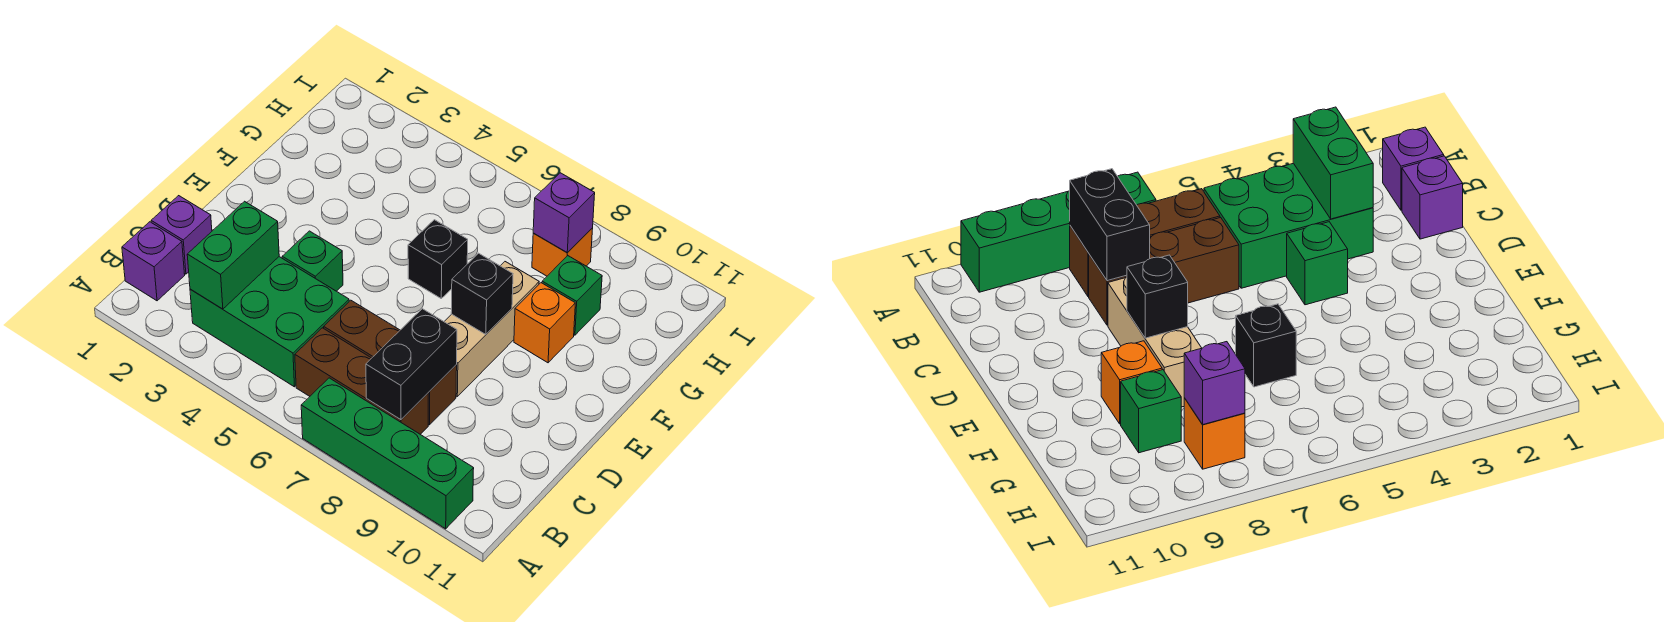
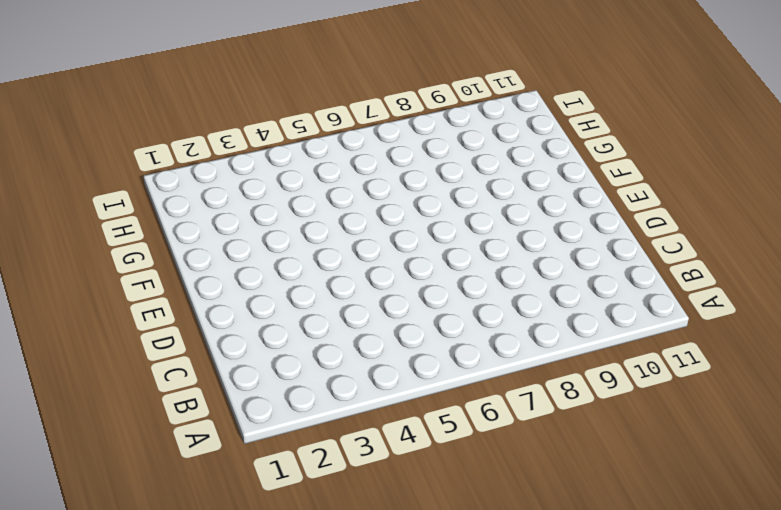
none -> green brick A7:A10 level 1
none -> purple brick B1 level 1
none -> green brick B3:C5 level 1

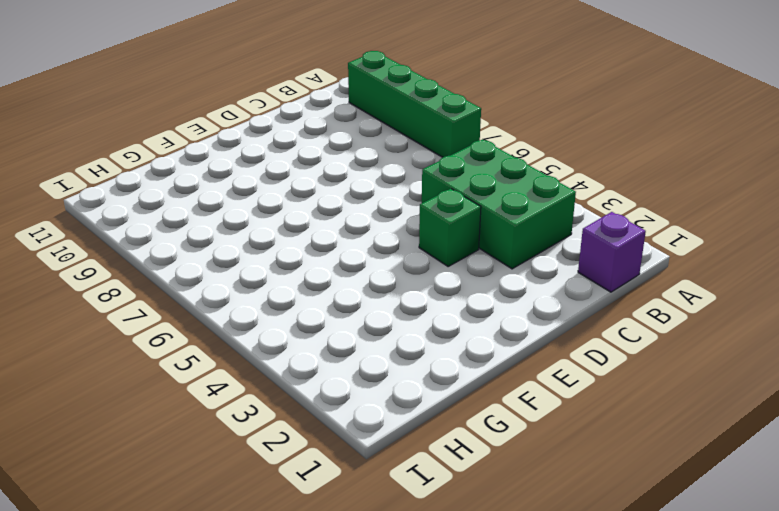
none -> brown brick B6:B8 level 1
none -> purple brick C1 level 1
none -> brown brick C6:C8 level 1

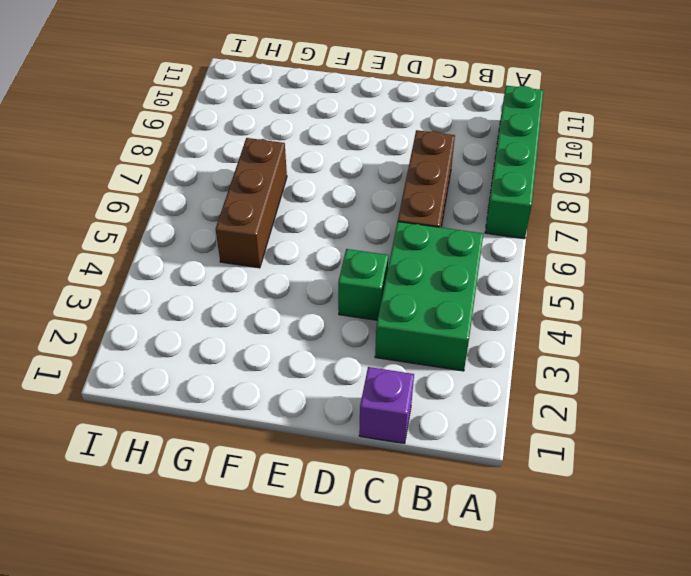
brown brick G5:G7 level 1 -> brown brick B6:B8 level 1
none -> purple brick B1 level 1
none -> tan brick D8:F8 level 1
none -> black brick F6 level 1

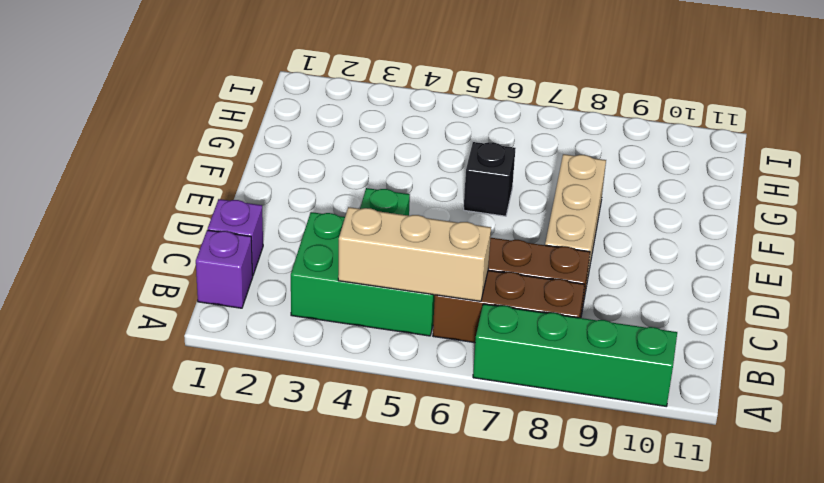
tan brick B4:B6 level 2 -> none
none -> orange brick F9 level 1
none -> green brick G9 level 1
none -> orange brick H8 level 1

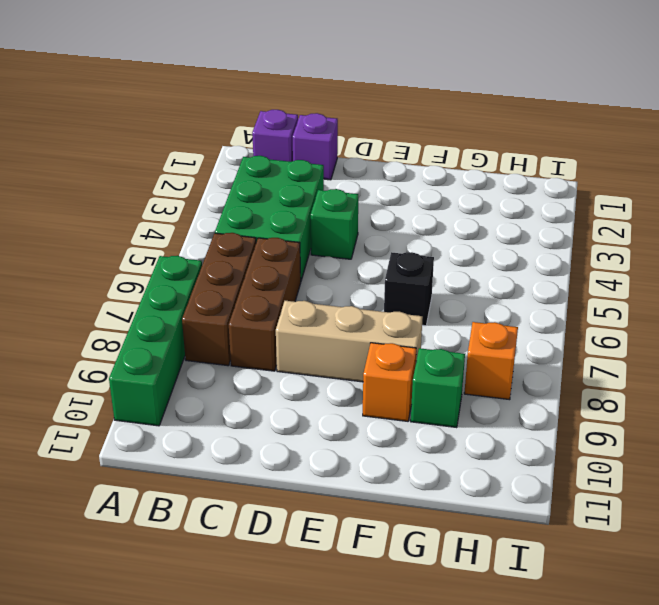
none -> green brick B3:C3 level 2
none -> black brick B8:C8 level 2
none -> black brick E8 level 2

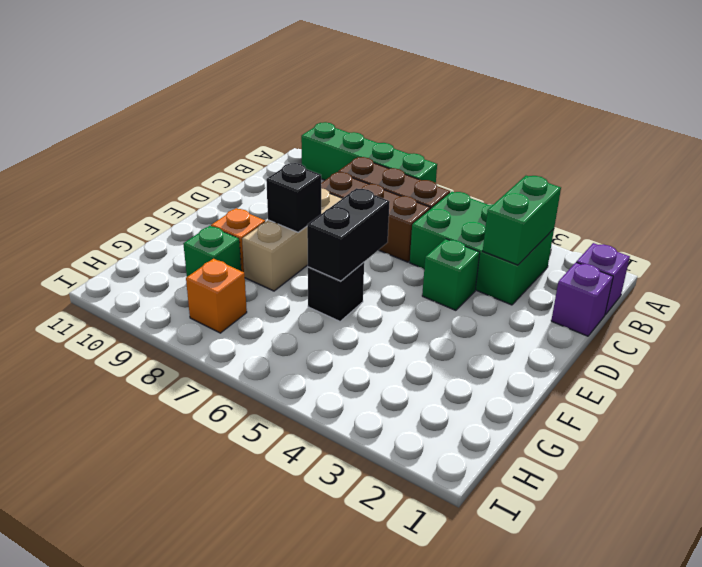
black brick E6:F6 level 2 -> black brick B8:C8 level 2
none -> purple brick H8 level 2

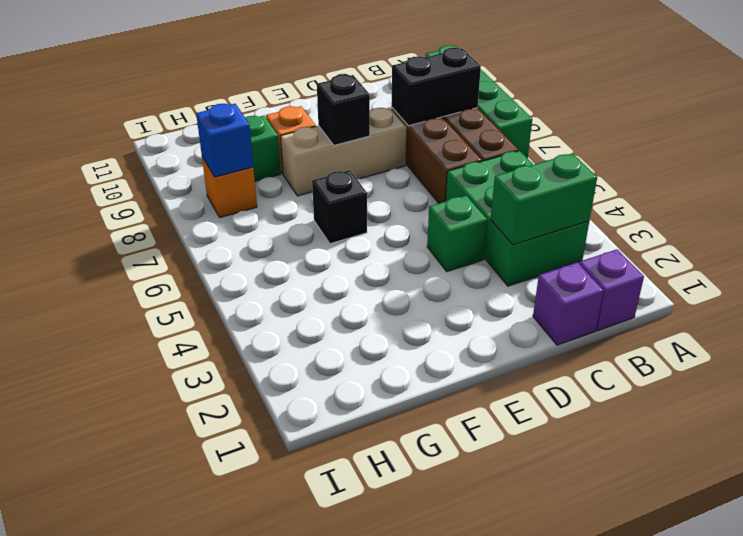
blue brick H8 level 2 -> purple brick H8 level 2

